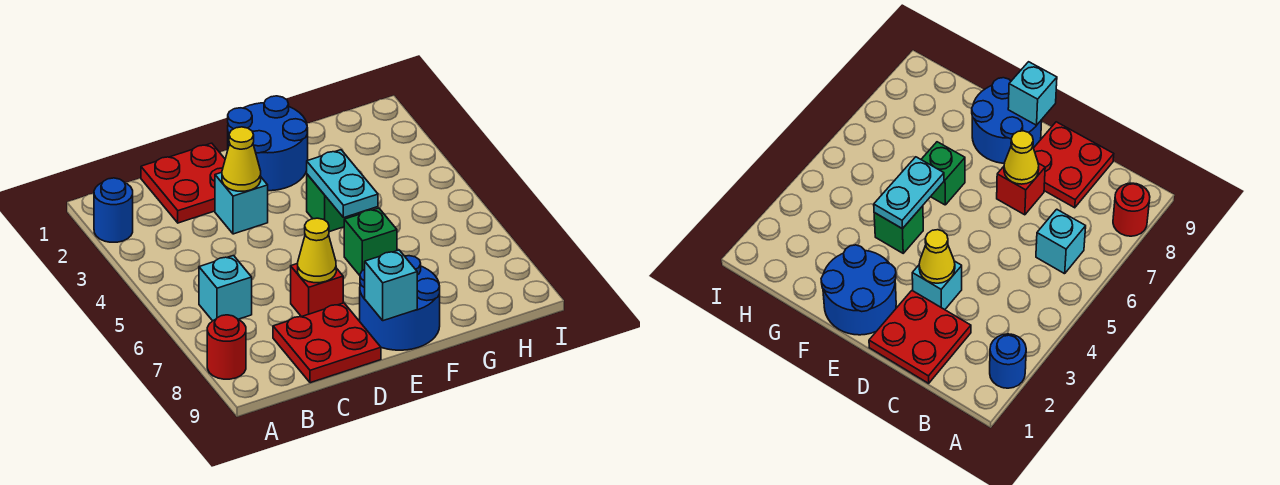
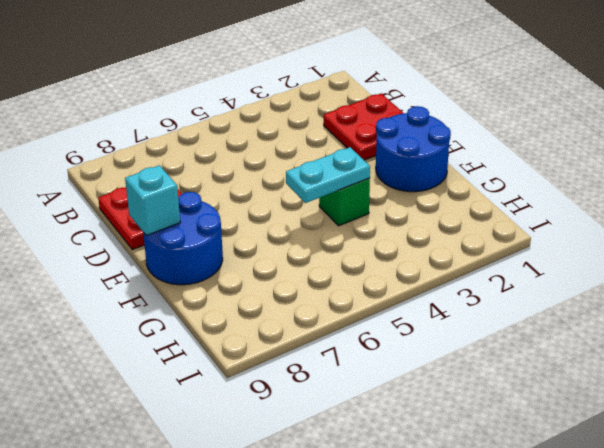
none -> blue round brick A2 level 1
none -> red round brick A8 level 1
none -> cyan brick B6 level 1

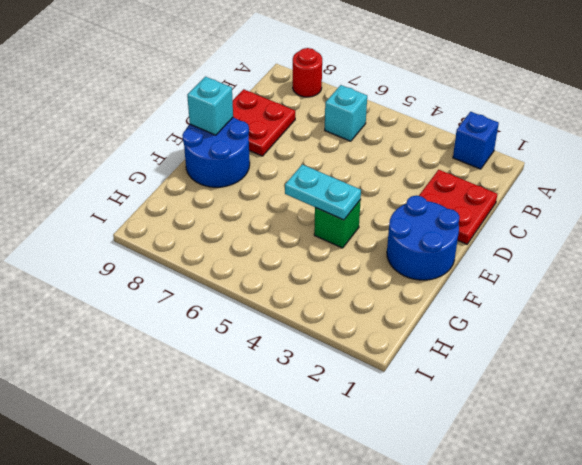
blue brick A2 level 1 -> blue round brick A2 level 1
none -> cyan brick D3 level 1
none -> red brick D7 level 1
none -> green brick F6 level 1

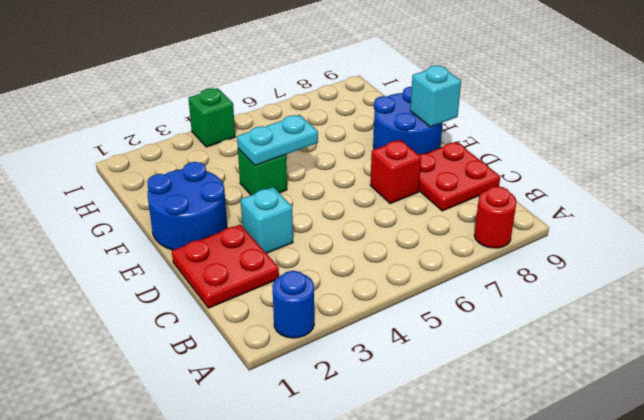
green brick I4 level 1 -> green brick F6 level 1
none -> cyan brick B6 level 1
none -> yellow cone D3 level 2
none -> yellow cone D7 level 2

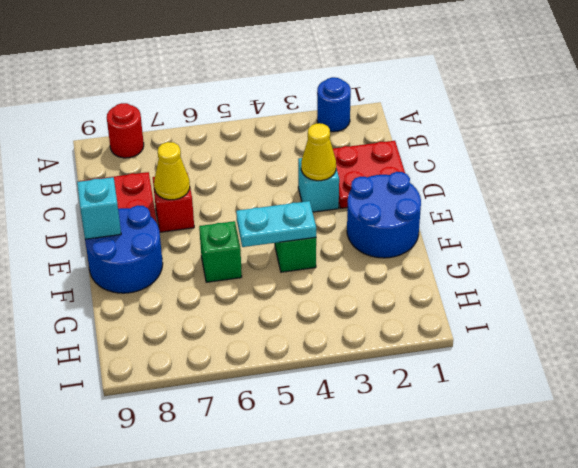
none -> cyan brick B6 level 1

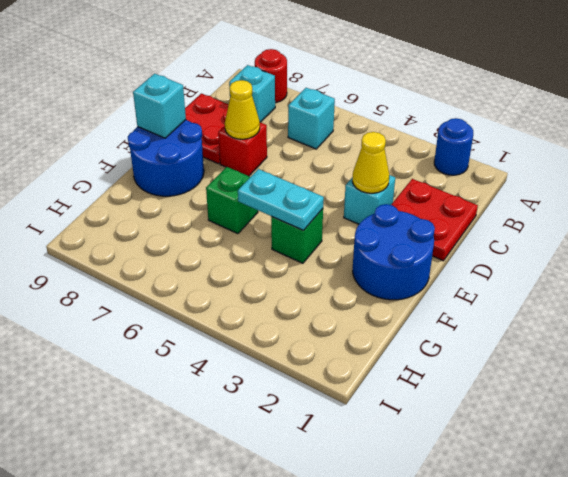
cyan brick B8 level 1 -> none

